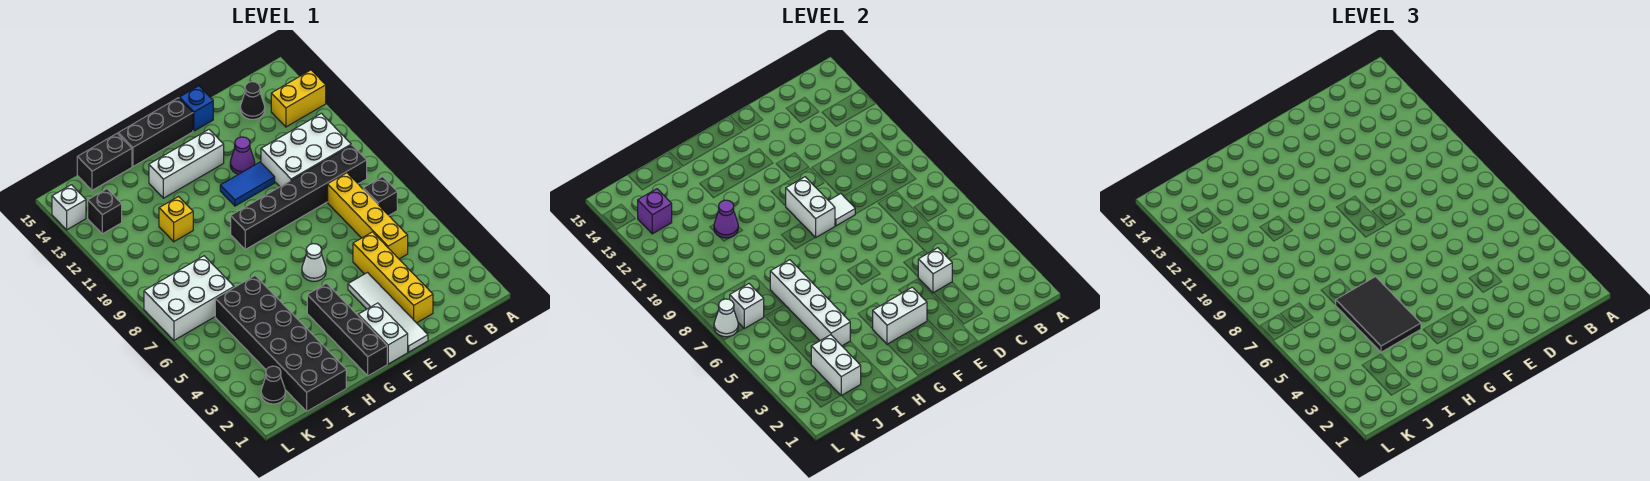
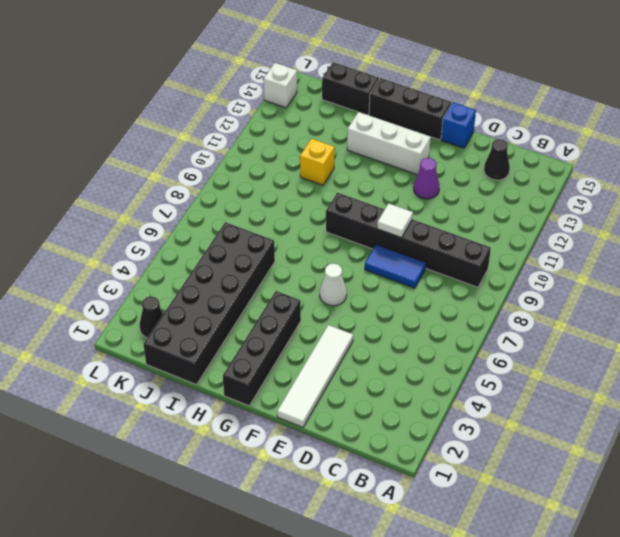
blue tile D8:E8 level 1 -> blue tile E11:F11 level 1
none -> yellow brick A13:B13 level 1
none -> black brick B7 level 1
none -> white brick B10:D11 level 1
none -> yellow brick C5:C8 level 1

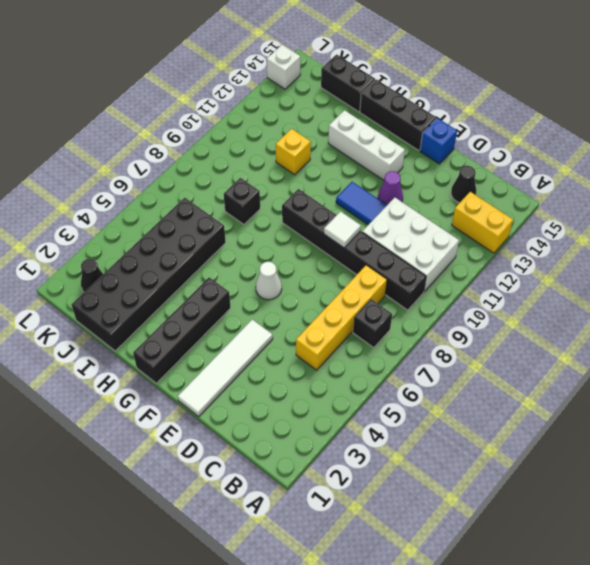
black brick I8 level 1 -> black brick K13 level 1
none -> yellow brick D2:D5 level 1
none -> white brick F1:F2 level 1
none -> white brick J7:L8 level 1
none -> white brick D4 level 2

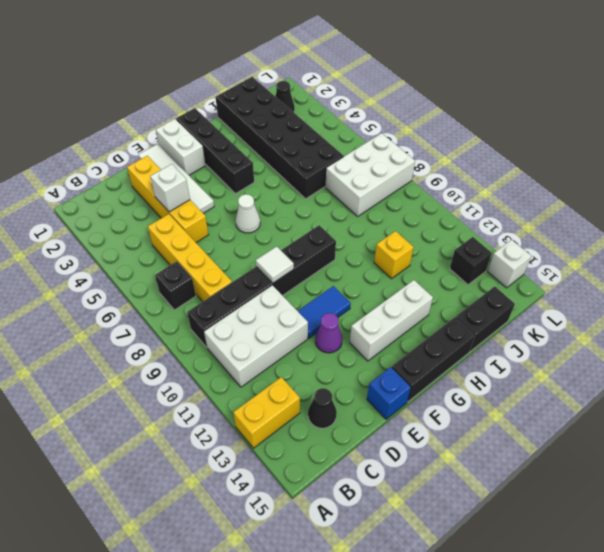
none -> white brick F3:G3 level 2
none -> white brick F9:F10 level 2
none -> white brick I4:I7 level 2
none -> purple cone I11 level 2

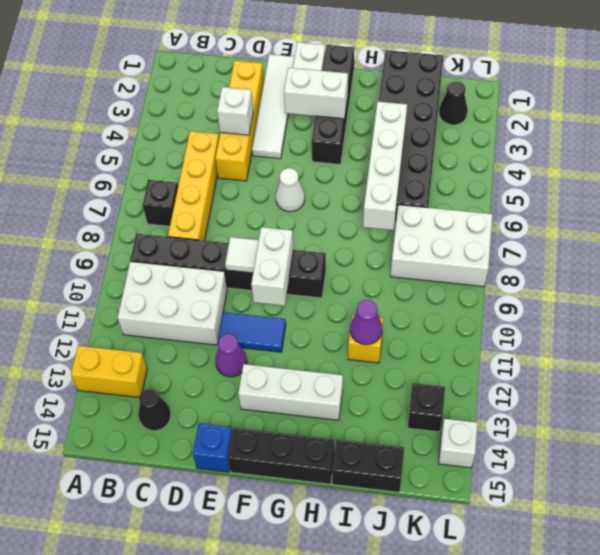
none -> white brick J2:J3 level 2
none -> white brick K7 level 2
none -> purple brick K13 level 2
none -> white cone L7 level 2

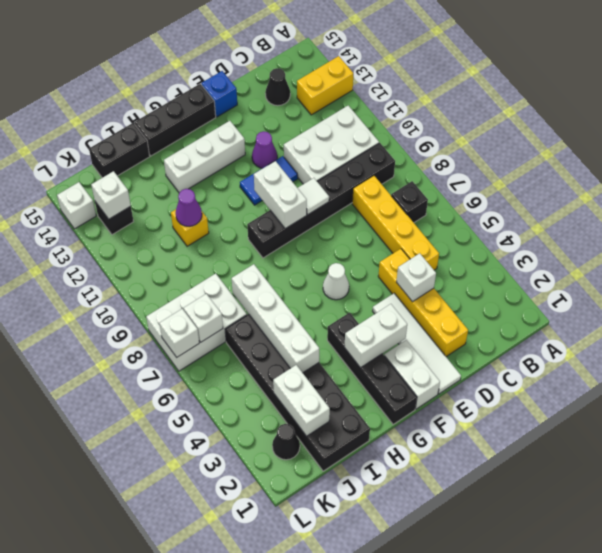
white brick K13 level 2 -> purple brick K13 level 2
white brick L7 level 2 -> white cone L7 level 2
none -> black tile H4:I6 level 3

